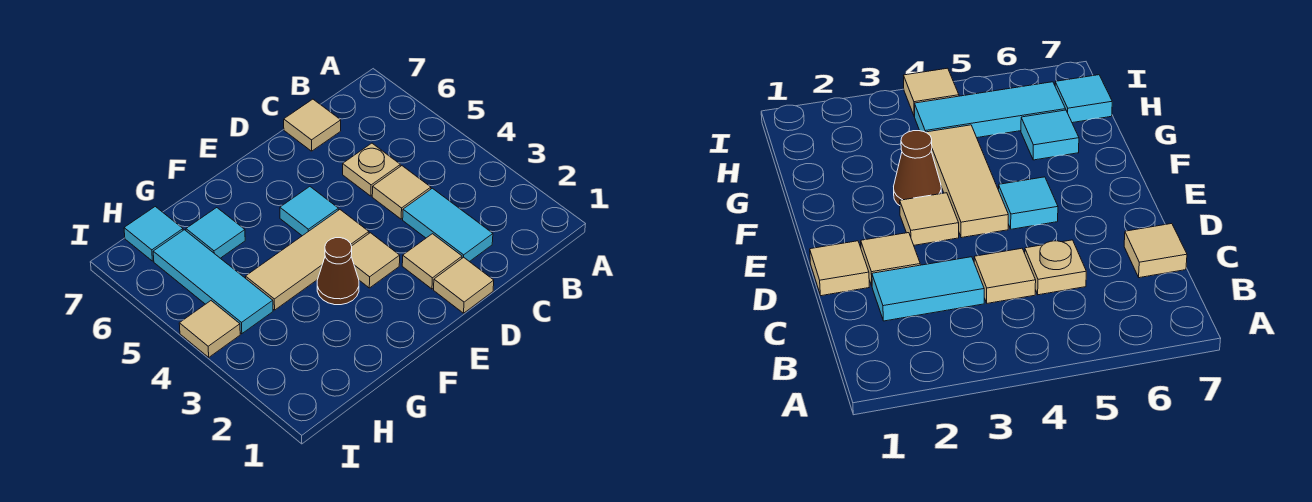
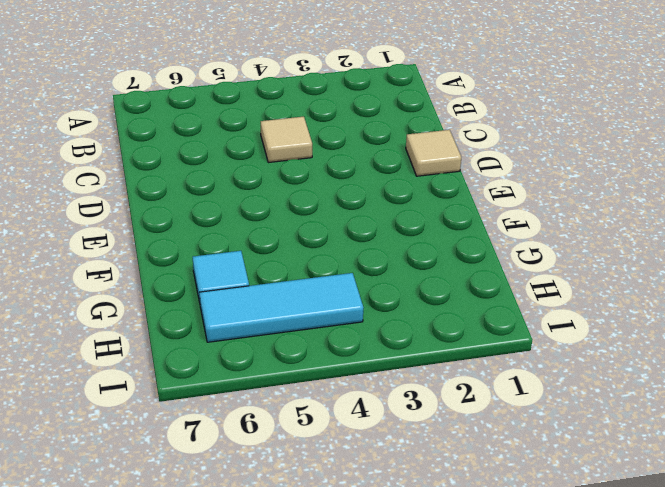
none -> cyan tile C2:C3 level 1
none -> tan plate C5 level 1
none -> tan tile C7 level 1

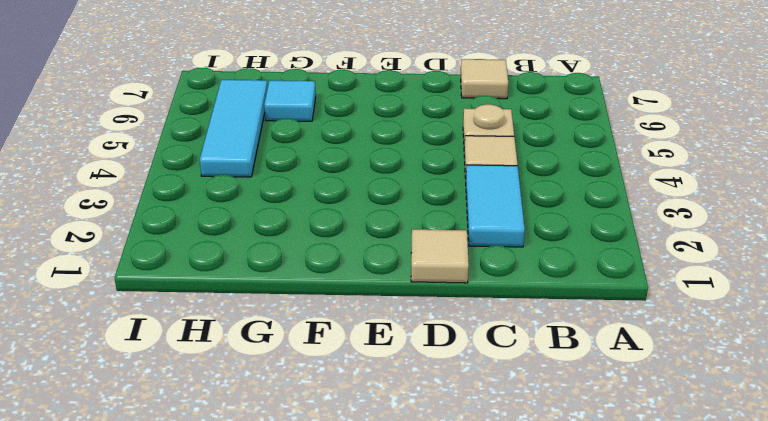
none -> tan tile D2 level 1
none -> tan tile E3 level 1
none -> tan tile E4:G4 level 1

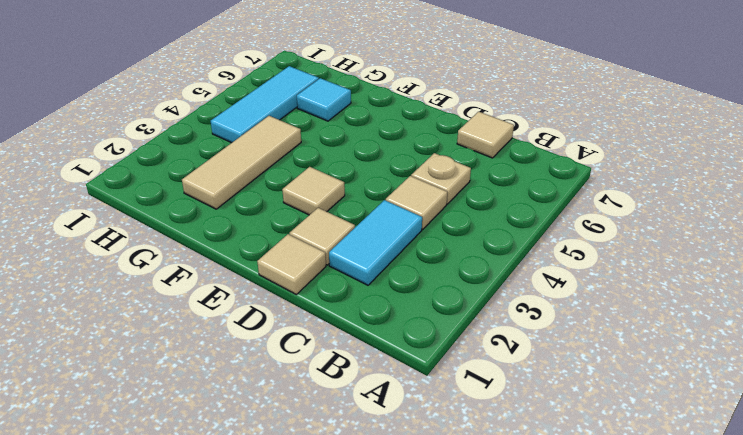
tan tile G2:G4 level 1 -> tan tile E4:G4 level 1
none -> cyan tile E5 level 1
none -> brown cone F3 level 1
none -> cyan tile H7 level 1

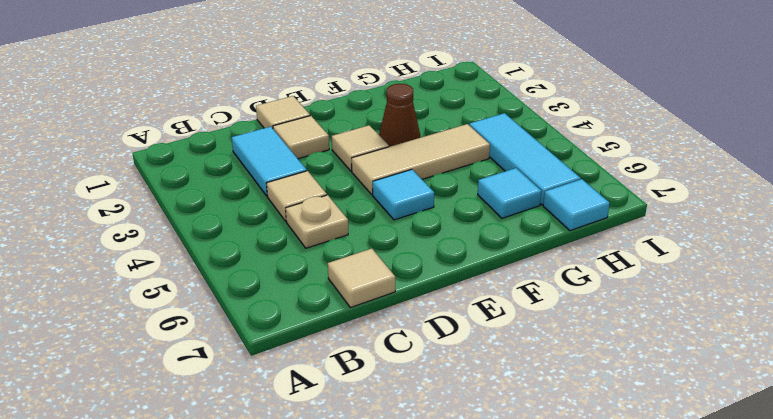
none -> tan tile I4 level 1

